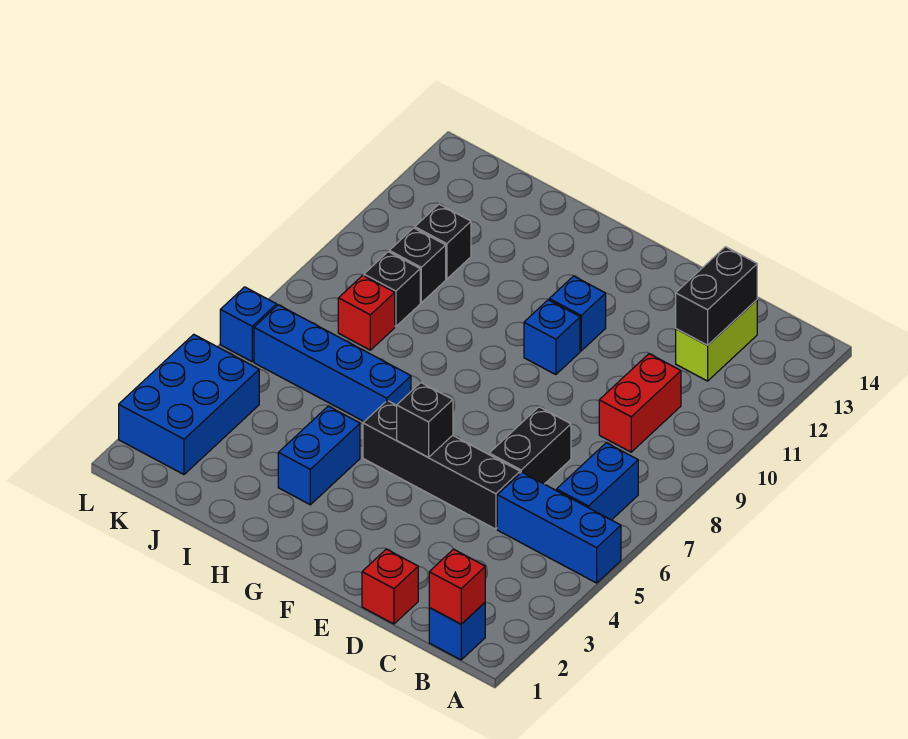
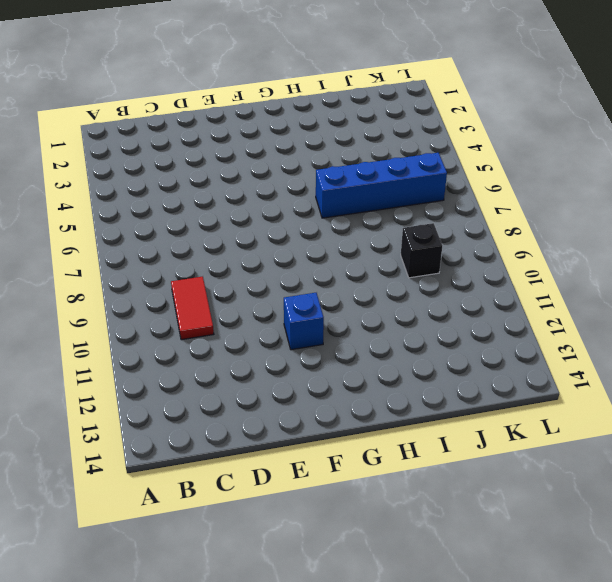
red tile C9:C10 level 1 -> red brick C9:C10 level 1
none -> blue brick A5:C5 level 1
none -> blue brick B1 level 1
none -> blue brick B6:B7 level 1

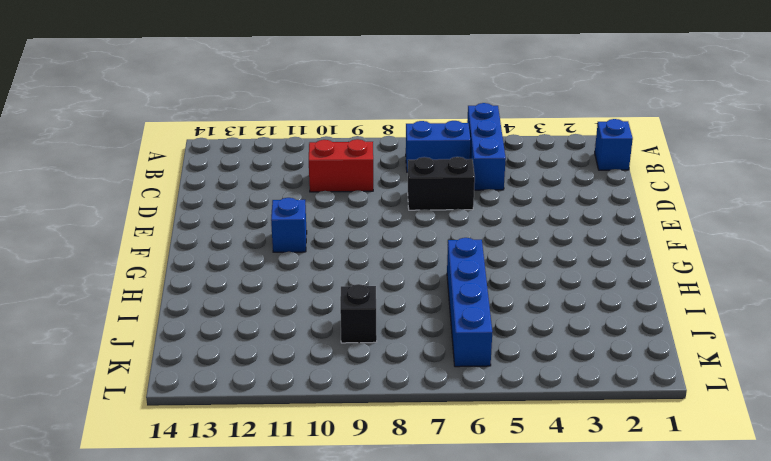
none -> lime brick C12:C13 level 1
none -> red brick D1 level 1
none -> black brick D5:G5 level 1

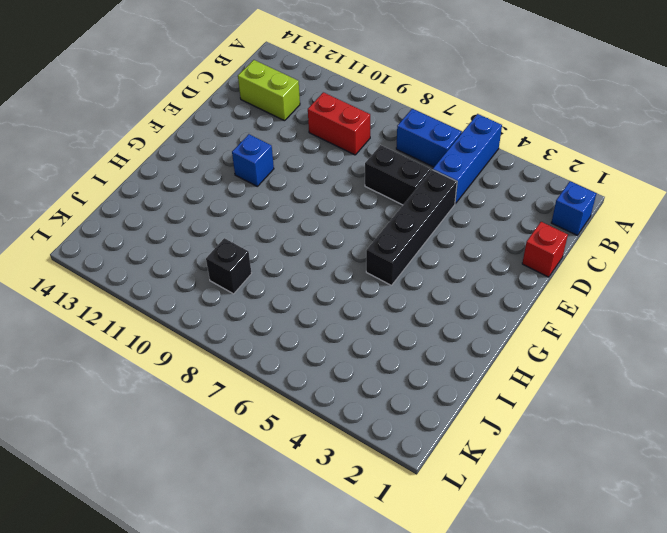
none -> blue brick F10 level 1
none -> blue brick H3:H4 level 1
none -> blue brick H6:K6 level 1

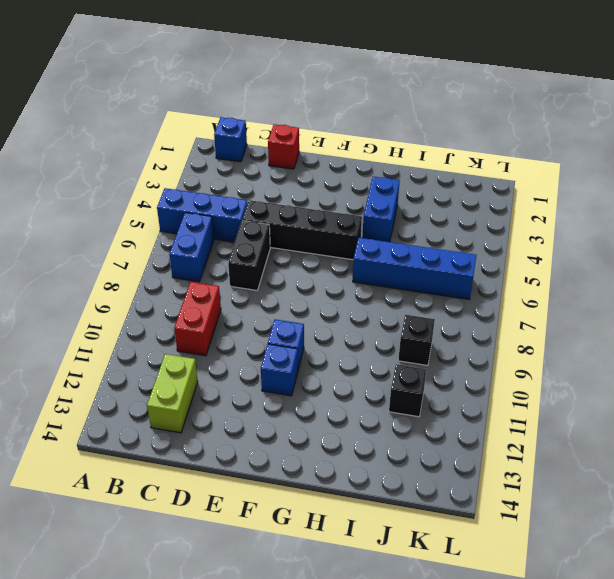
none -> red brick J8 level 1
none -> black brick J10 level 1
none -> blue brick K2:L4 level 1

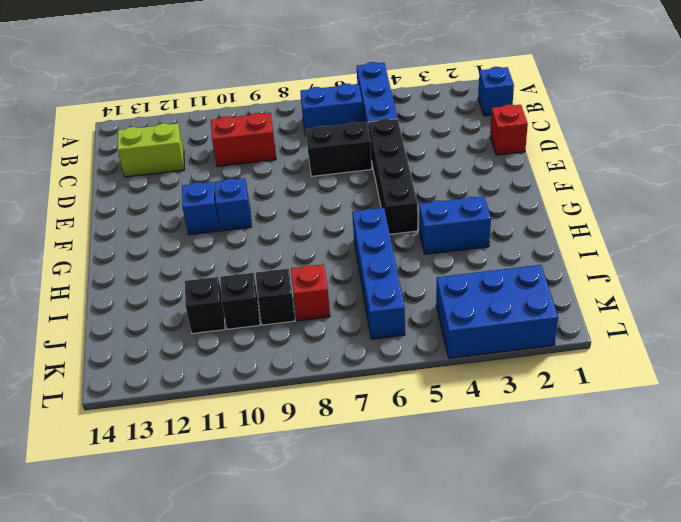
none -> blue brick L6 level 1
none -> red brick B1 level 2
none -> black brick C12:C13 level 2

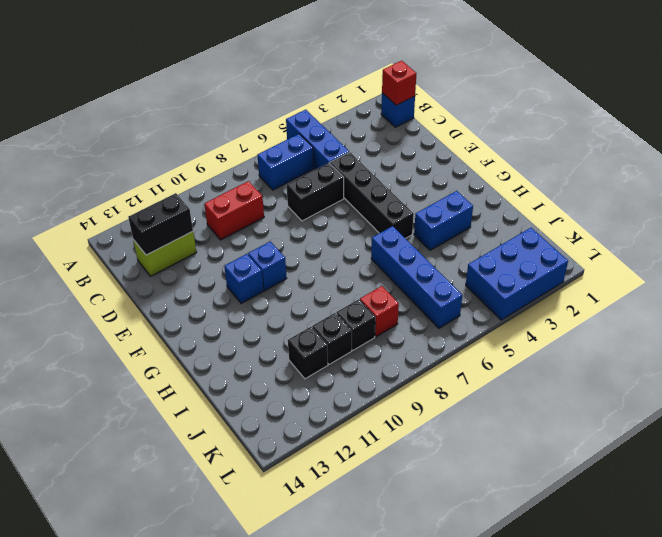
none -> red brick D1 level 1
none -> blue brick L6 level 1
none -> black brick F5 level 2

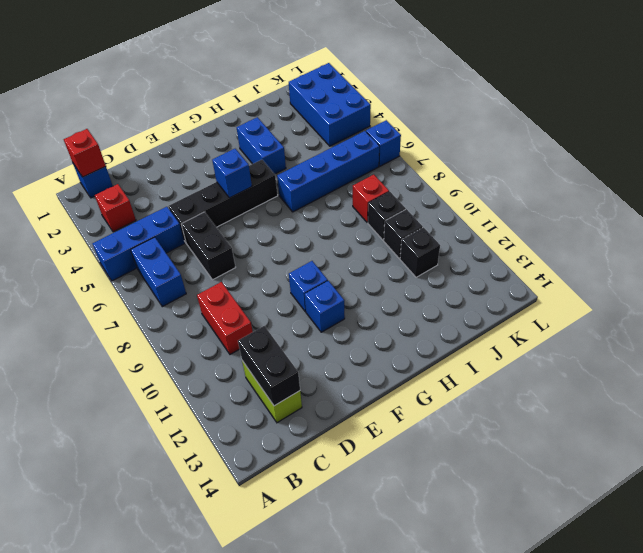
red brick B3 level 1 -> red brick D1 level 1
blue brick F5 level 2 -> black brick F5 level 2

